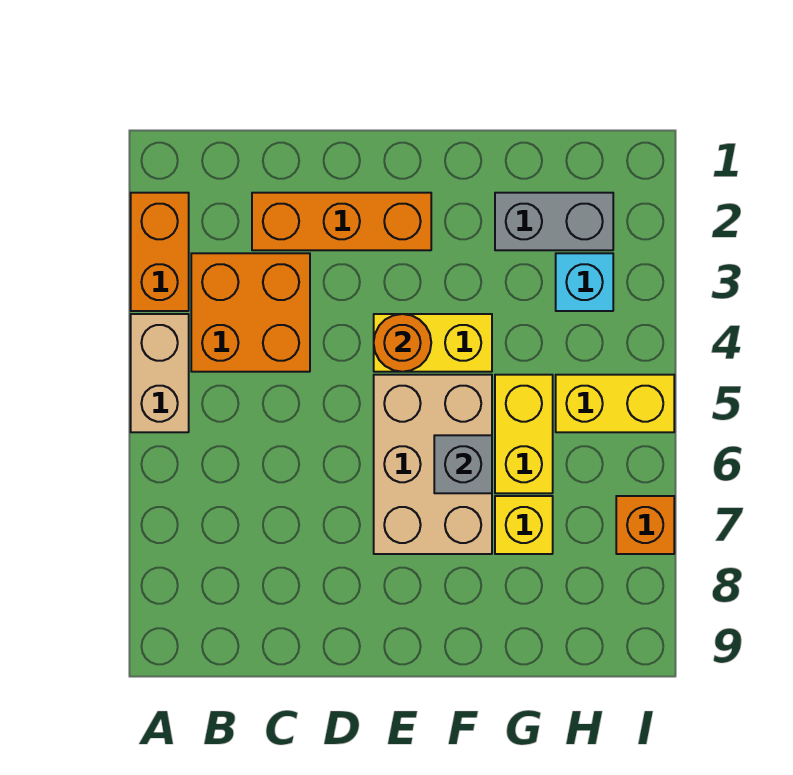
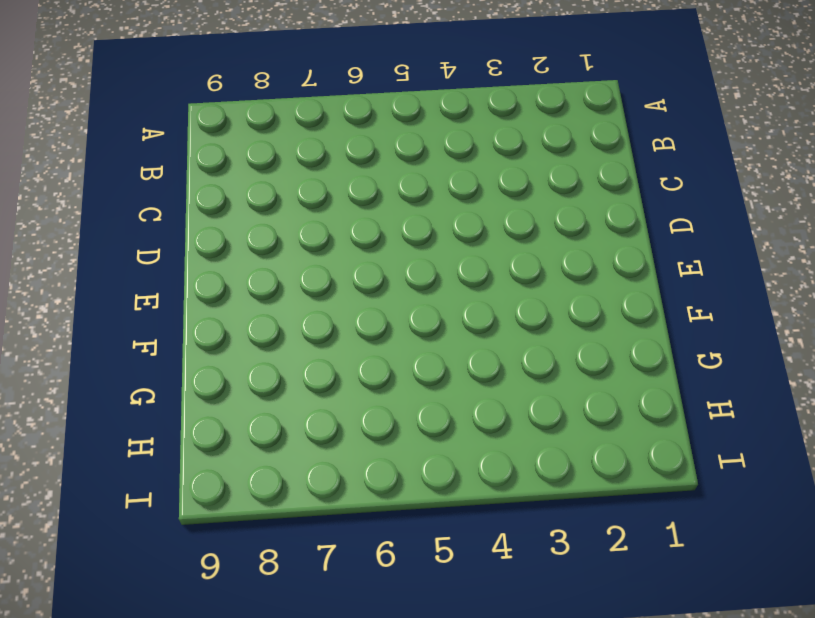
none -> orange brick A2:A3 level 1
none -> tan brick A4:A5 level 1
none -> orange brick B3:C4 level 1

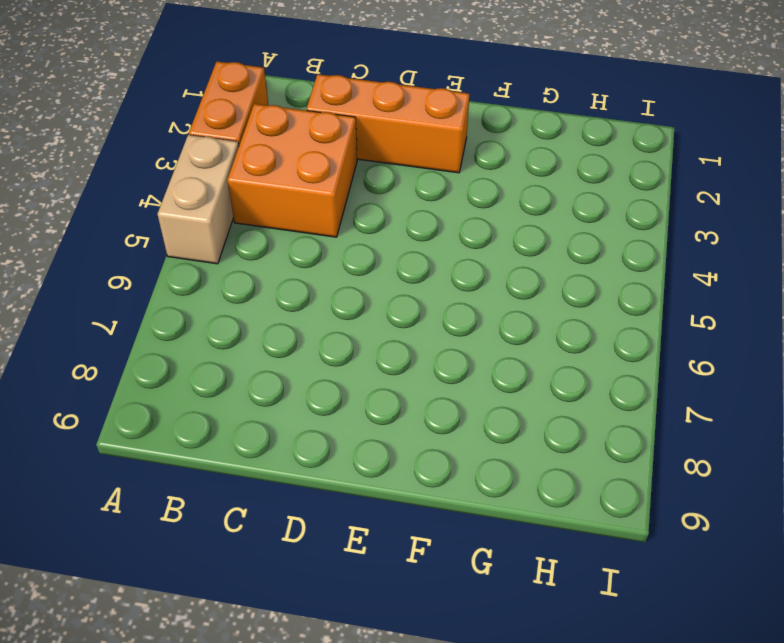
none -> yellow brick E4:F4 level 1
none -> tan brick E5:F7 level 1
none -> grey brick G2:H2 level 1

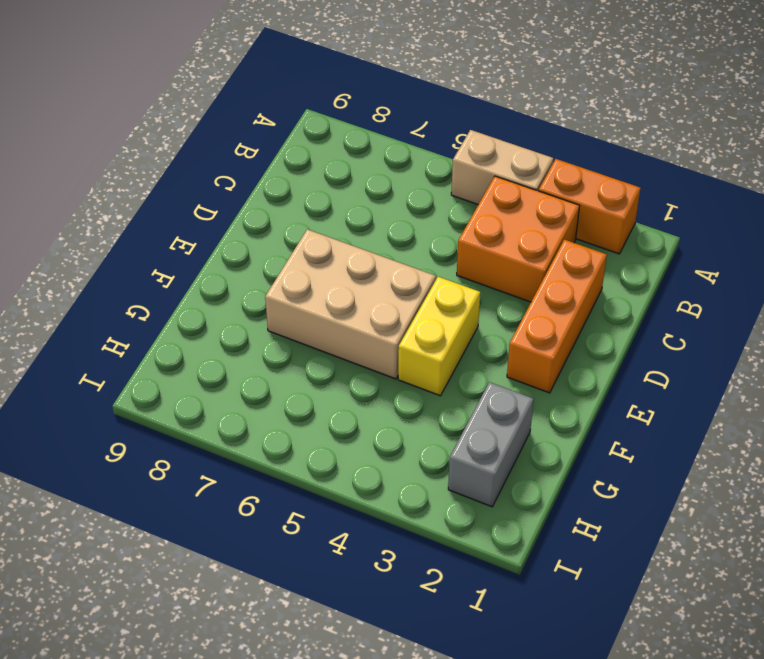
none -> yellow brick G5:G6 level 1
none -> yellow brick G7 level 1
none -> cyan brick H3 level 1

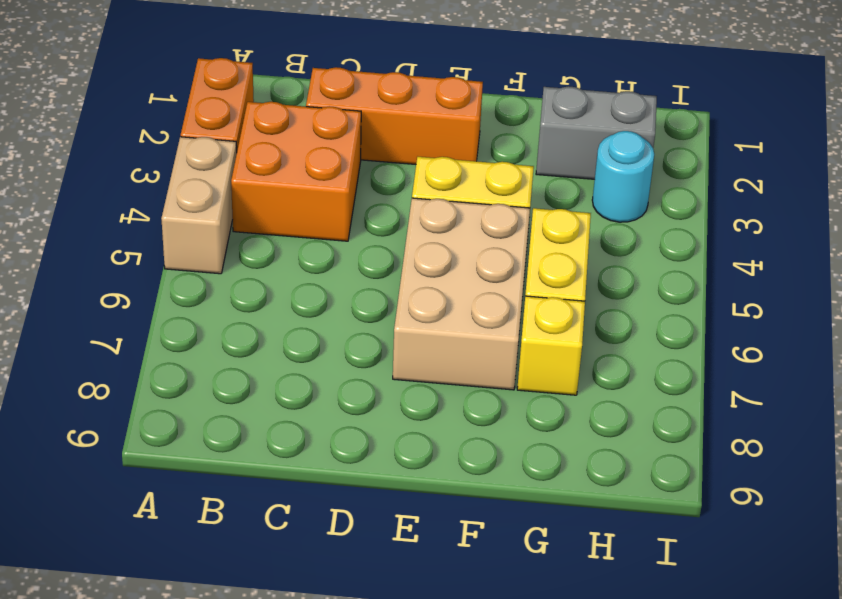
cyan round brick H3 level 1 -> cyan brick H3 level 1
none -> yellow brick H5:I5 level 1
none -> orange brick I7 level 1
none -> orange round brick E4 level 2

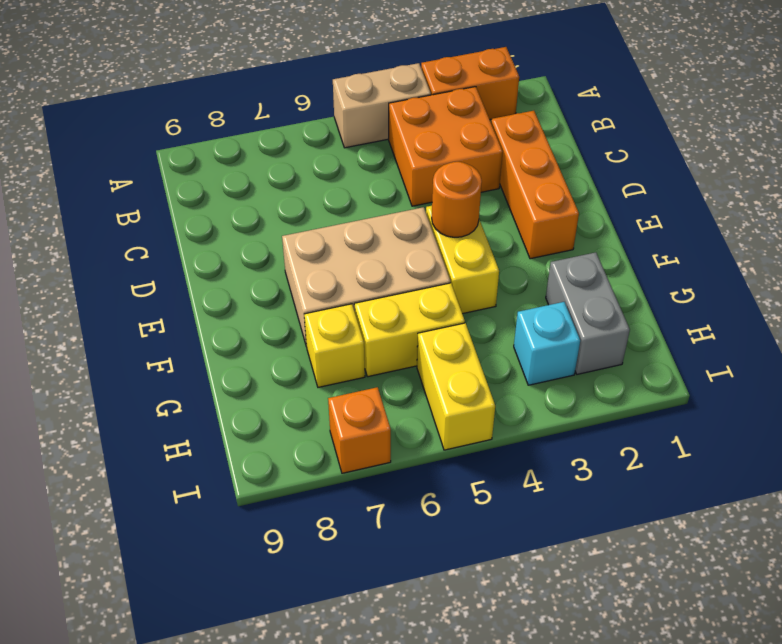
none -> grey brick F6 level 2

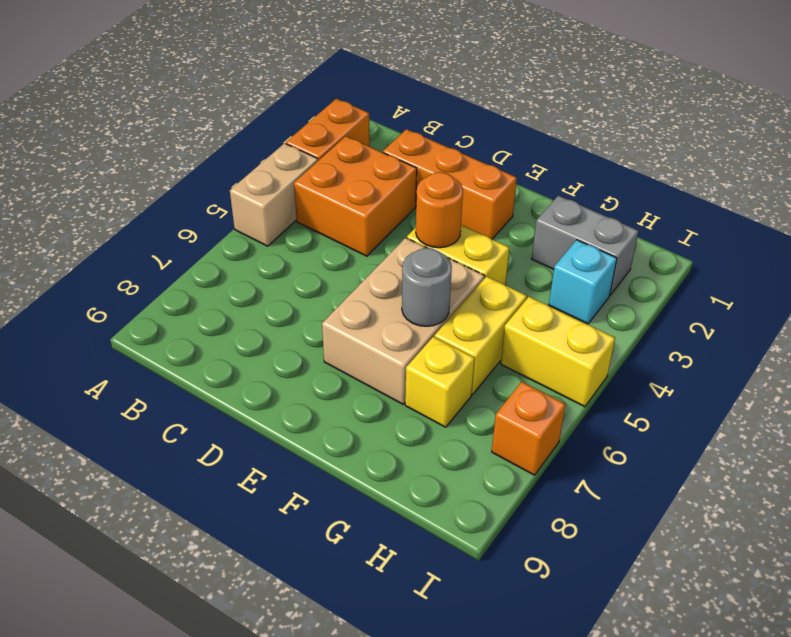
grey round brick F6 level 2 -> grey brick F6 level 2

